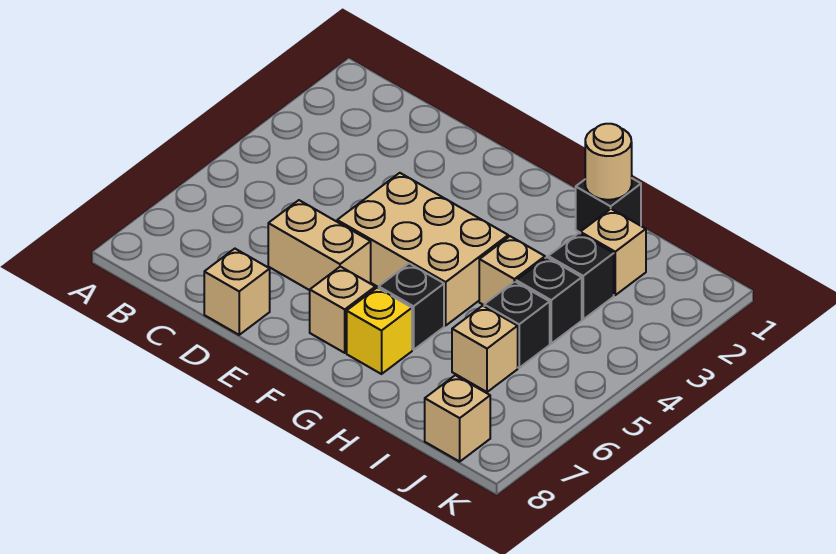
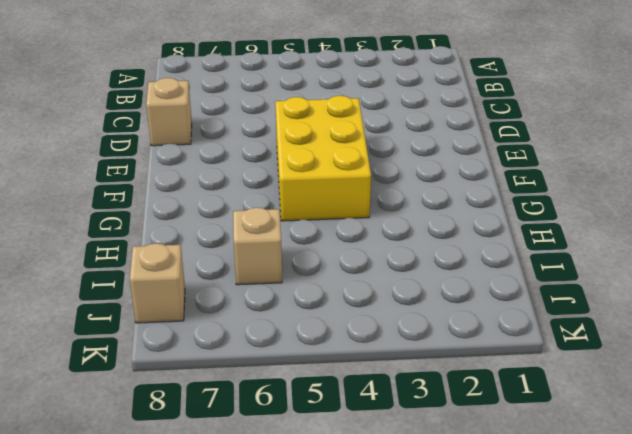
yellow brick E4:G5 level 1 -> tan brick E4:G5 level 1
none -> tan brick D6:E6 level 1
none -> tan brick F7 level 1
none -> black brick G6 level 1

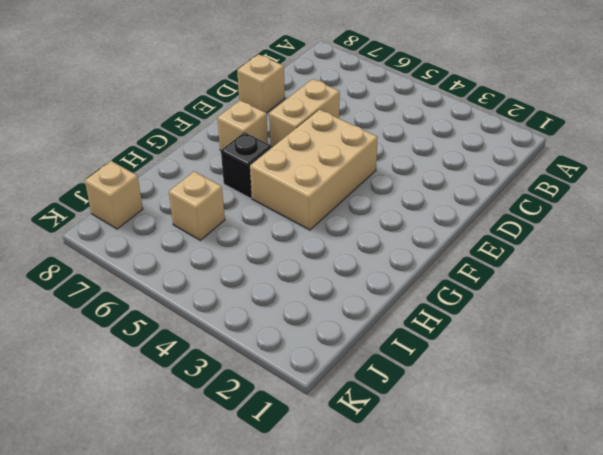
none -> yellow brick G7 level 1
none -> black brick H1 level 1
none -> tan brick H4 level 1

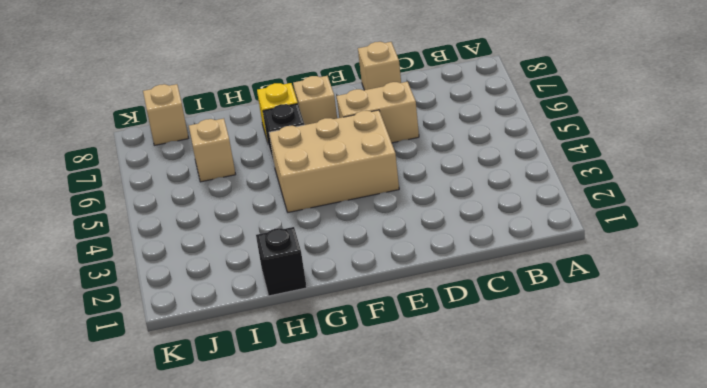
none -> tan brick H4 level 1
none -> tan brick I2 level 1
none -> black brick I3 level 1

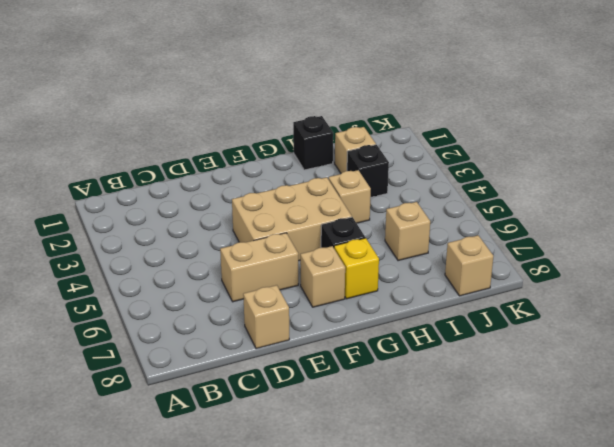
none -> black brick I4 level 1
none -> black brick I5 level 1
none -> tan round brick H1 level 2

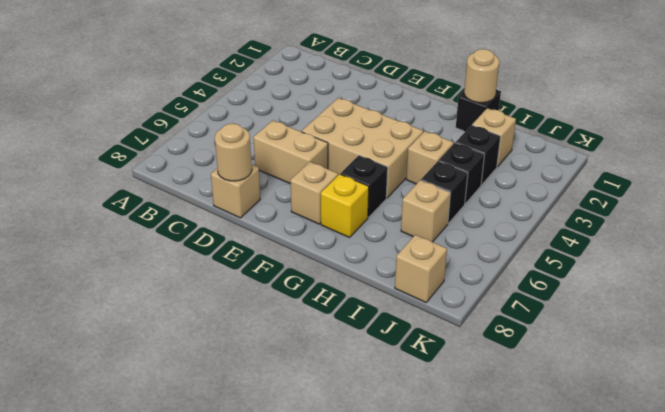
tan round brick D8 level 2 -> none

